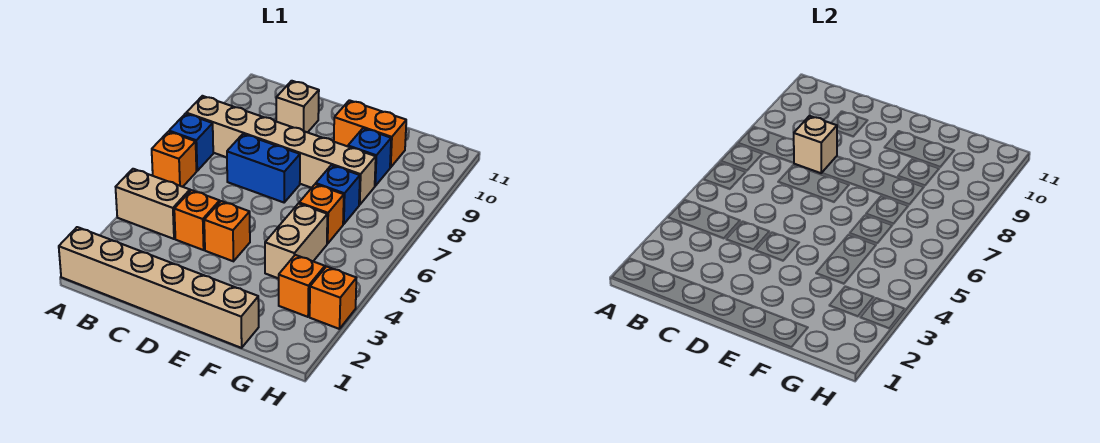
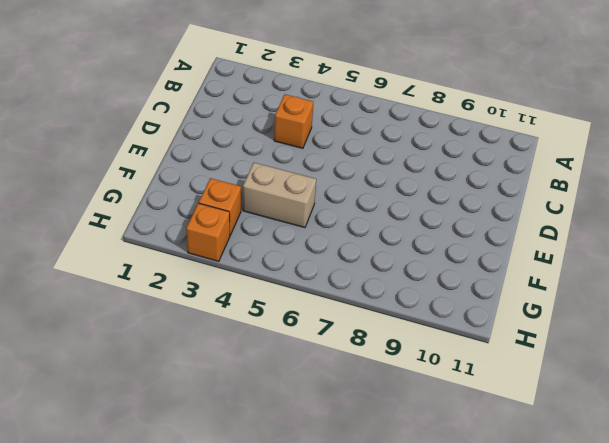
none -> tan brick A1:F1 level 1
none -> tan brick A4:B4 level 1
none -> orange brick A6 level 1

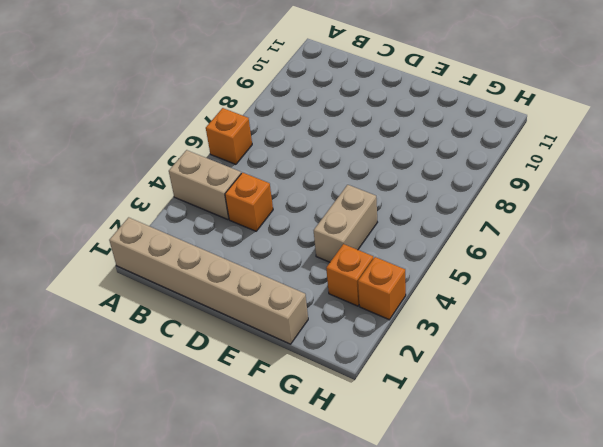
none -> blue brick A7 level 1
none -> tan brick A8:F8 level 1
none -> blue brick C7:D7 level 1

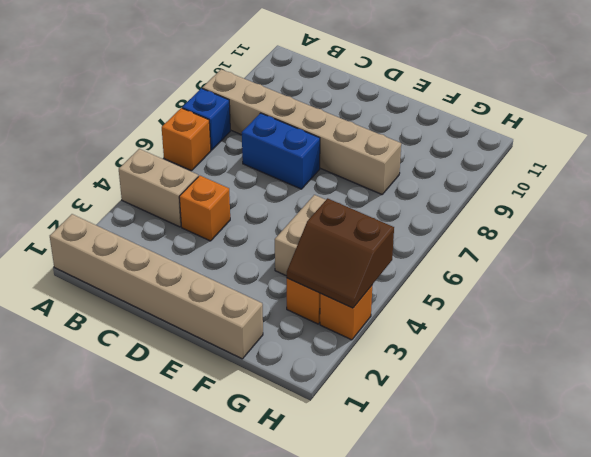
brown slope G3:H4 level 2 top 4 -> none
none -> tan brick C10 level 1
none -> orange brick D4 level 1
none -> orange brick E10:F10 level 1

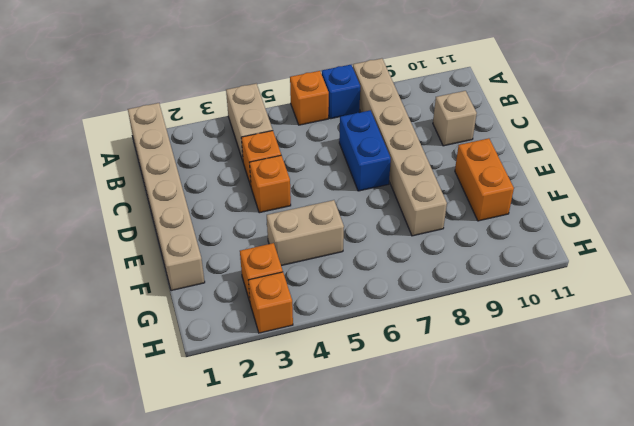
none -> orange brick F6 level 1
none -> blue brick F7 level 1
none -> blue brick F9 level 1

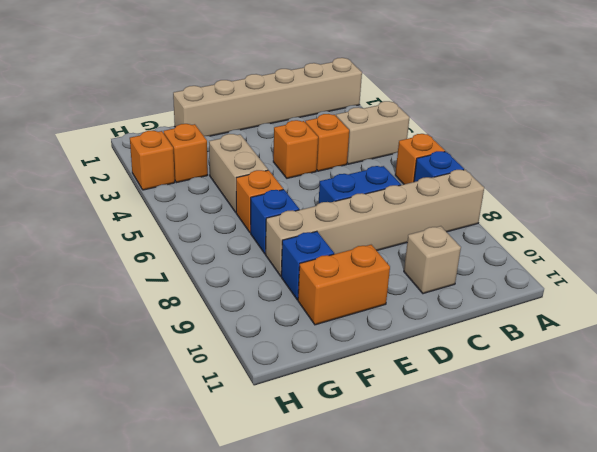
none -> tan brick C8 level 2

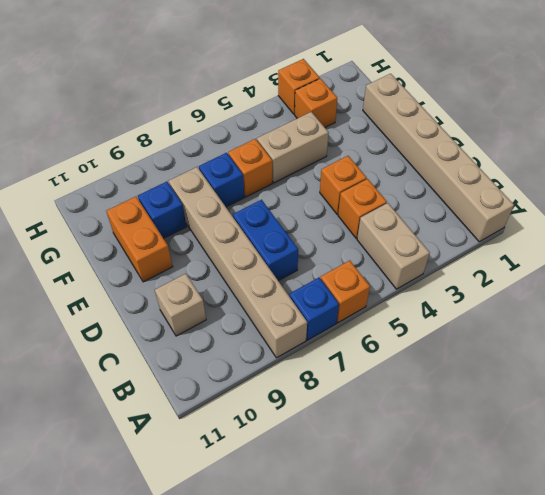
none -> tan brick C8 level 2

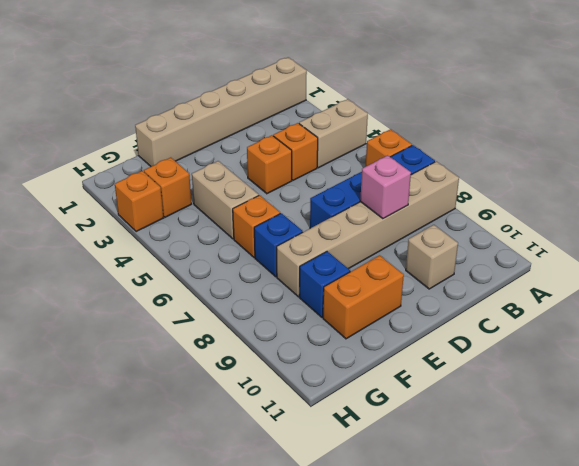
pink brick C8 level 2 -> tan brick C8 level 2

